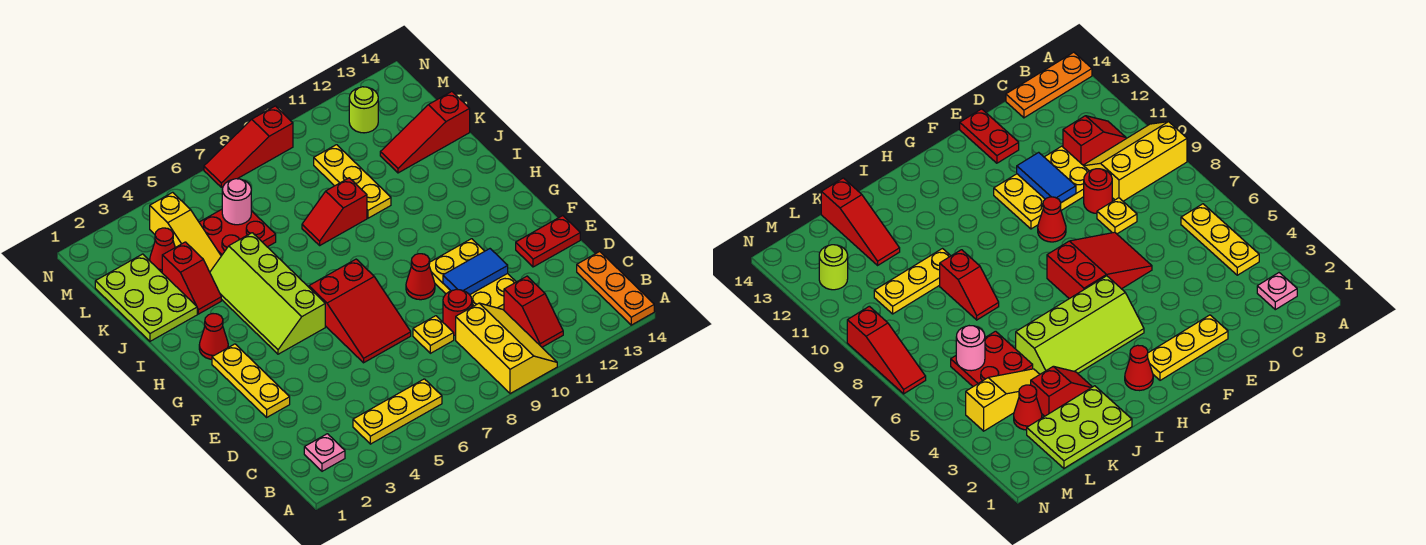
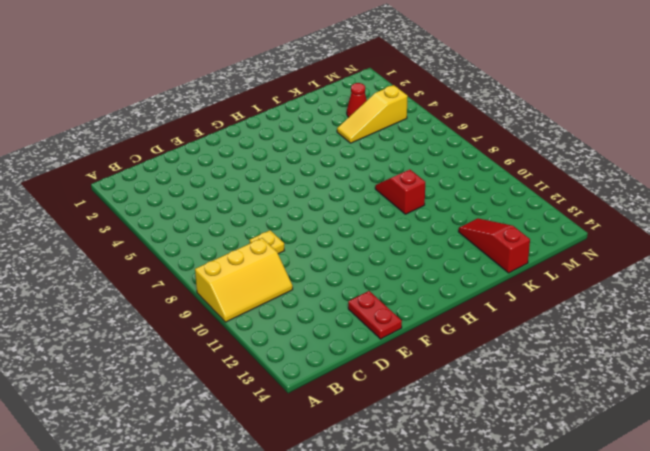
none -> orange plate A14:C14 level 1
none -> pink plate B2 level 1
none -> yellow plate B4:B6 level 1

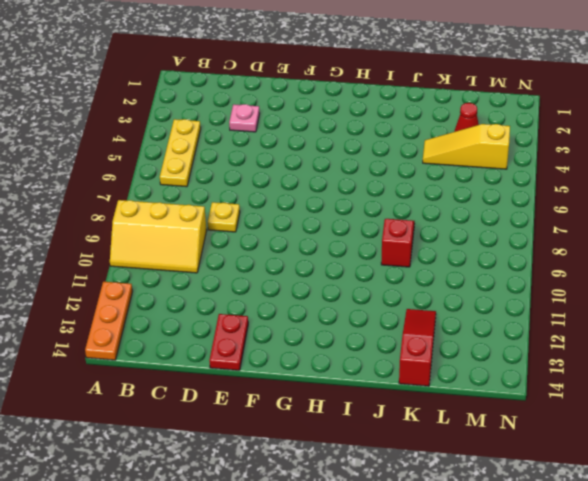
orange plate A12:A14 level 1 -> orange plate A14:C14 level 1
pink plate D3 level 1 -> pink plate B2 level 1
none -> red slope B11:C11 level 1 top C
none -> red round brick D9 level 1
none -> yellow plate D10:F11 level 1

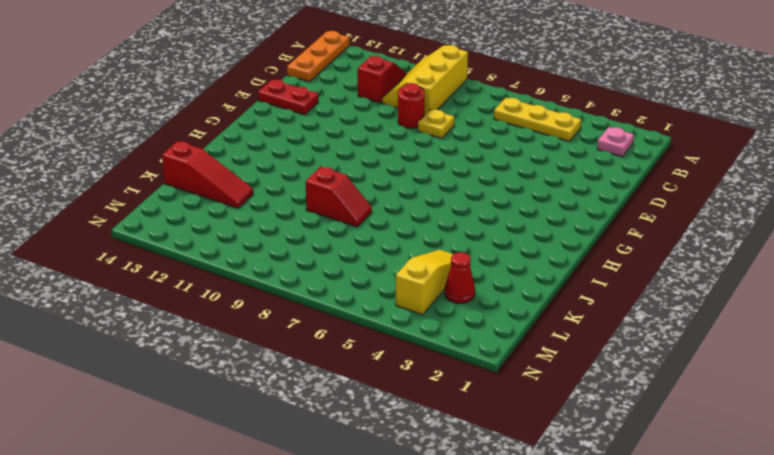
none -> yellow plate D10:F11 level 1
none -> yellow plate E2:G2 level 1
none -> red slope E6:G7 level 1 top G

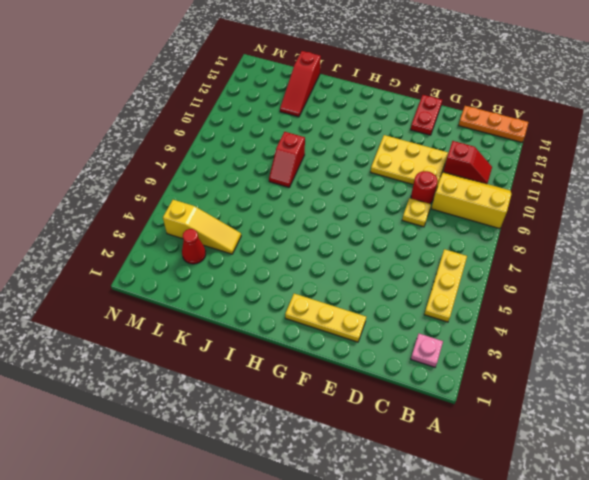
none -> red slope E6:G7 level 1 top G
none -> red cone F9 level 1
none -> lime slope G4:J5 level 1 top 5

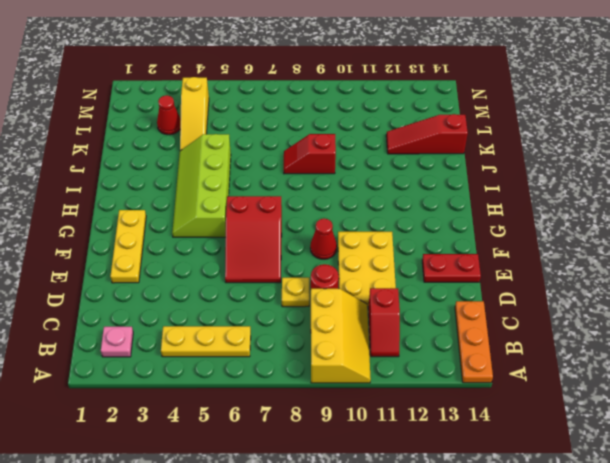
none -> red cone H2 level 1
none -> lime plate J1:L2 level 1
none -> red slope J3:K3 level 1 top K

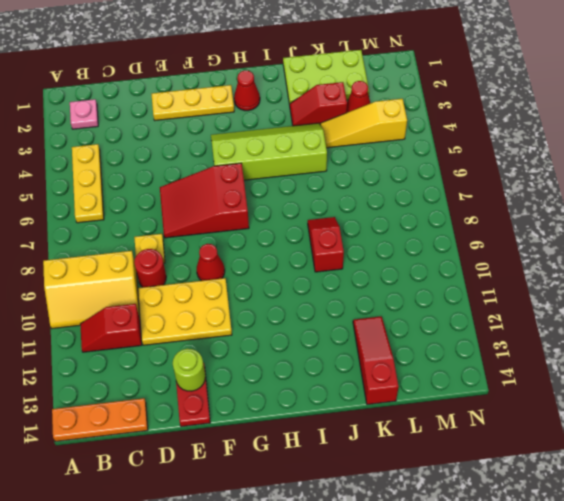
lime round brick E13 level 2 -> lime round brick M12 level 1
none -> yellow plate J10:L10 level 1
none -> red plate K5:L6 level 1
none -> red slope N7:N9 level 1 top 9

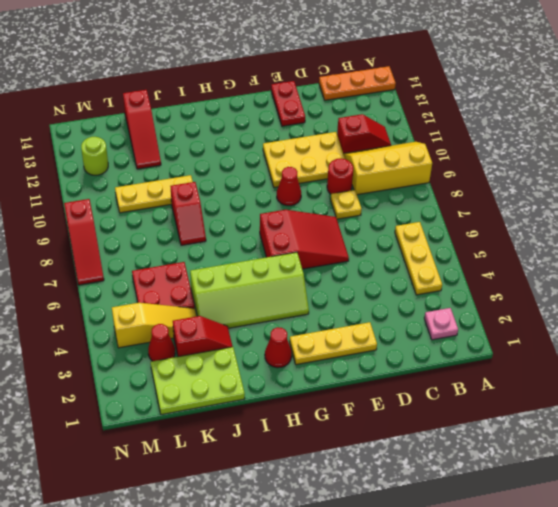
none -> blue tile E10:E11 level 2
none -> pink round brick L6 level 2

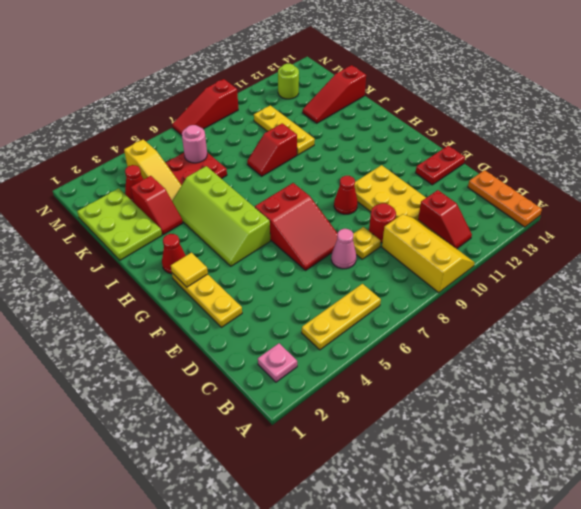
pink cone D7 level 1 -> none
yellow tile G2 level 2 -> none
none -> blue tile E10:E11 level 2

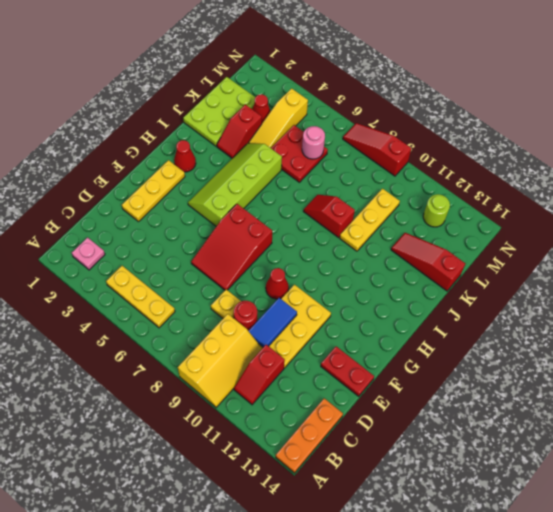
blue tile D10:E10 level 2 -> blue tile E10:E11 level 2

